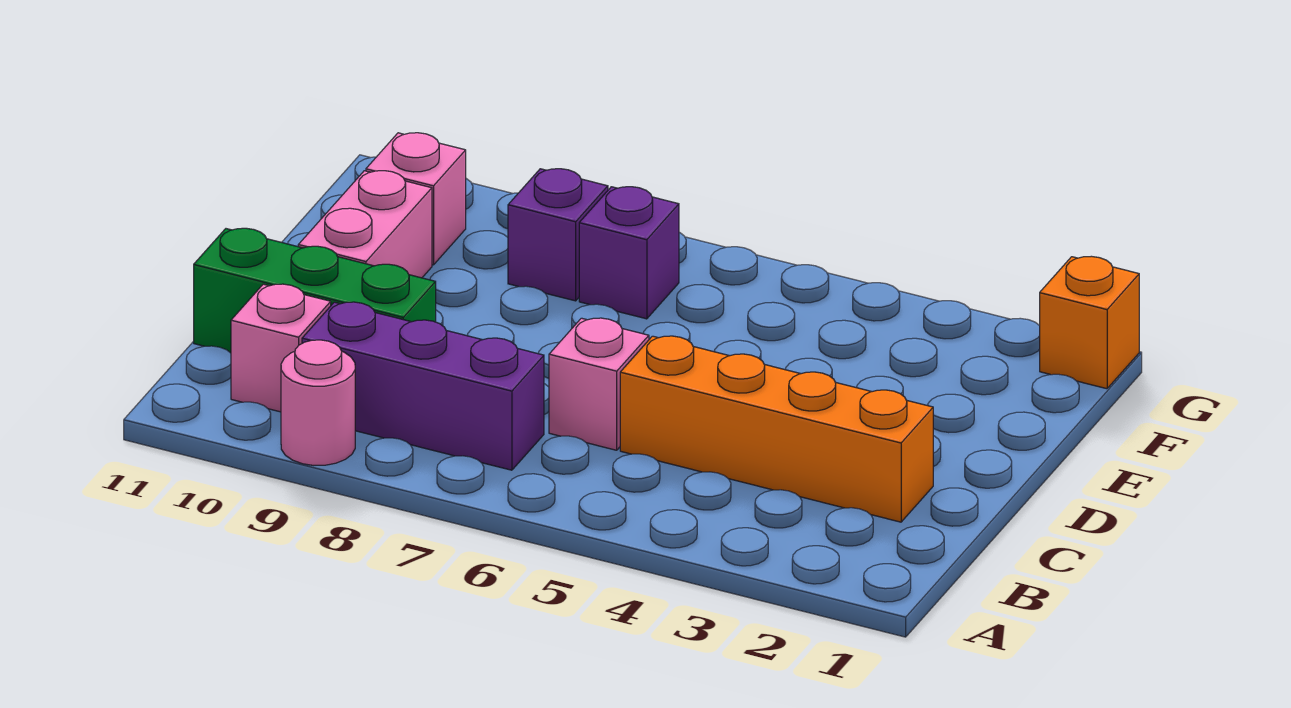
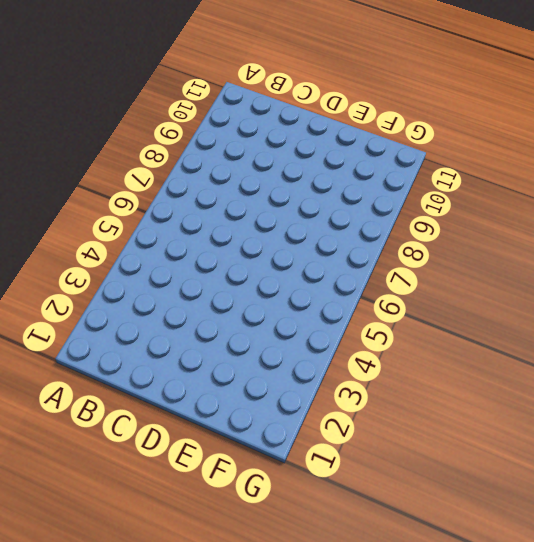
none -> pink round brick A9 level 1
none -> purple brick B7:B9 level 1

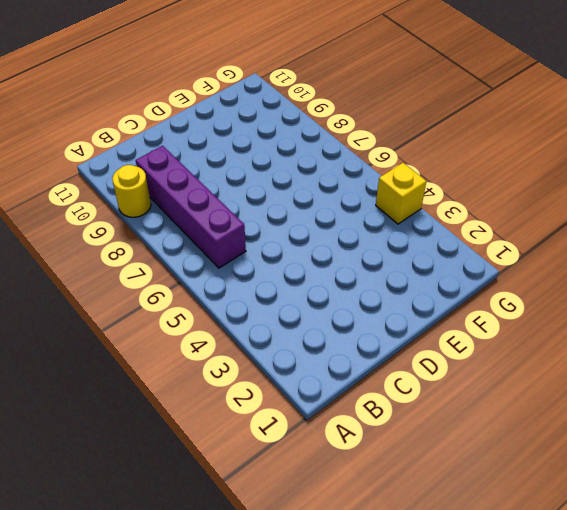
yellow round brick A9 level 1 -> pink round brick A9 level 1
purple brick B6:B9 level 1 -> purple brick B7:B9 level 1
yellow brick G4 level 1 -> none
none -> pink brick B10 level 1
none -> orange brick C2:C5 level 1

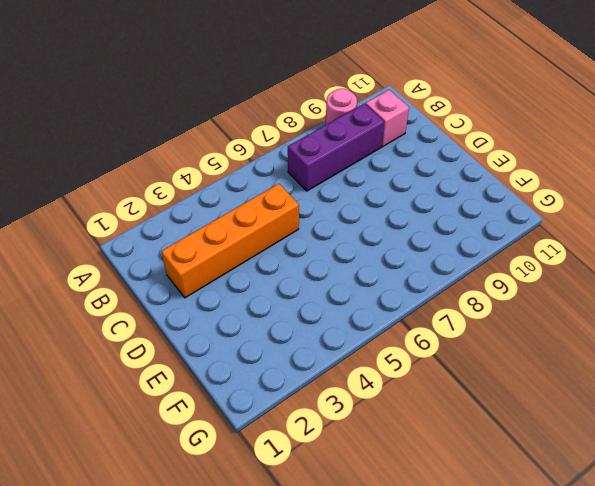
none -> pink brick C6 level 1
none -> green brick C9:C11 level 1

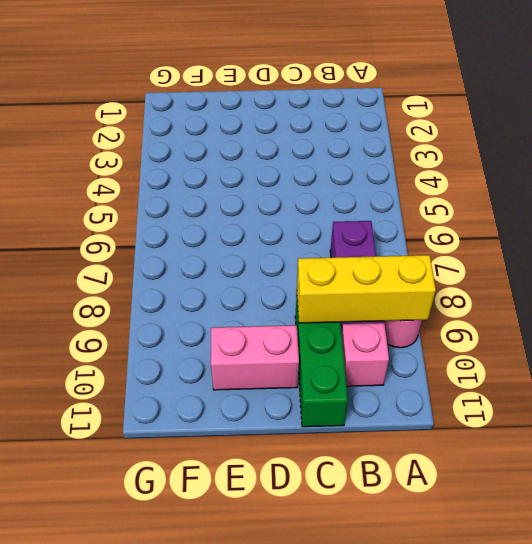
yellow brick A9:C9 level 2 -> none
none -> orange brick C2:C5 level 1
none -> pink brick C6 level 1

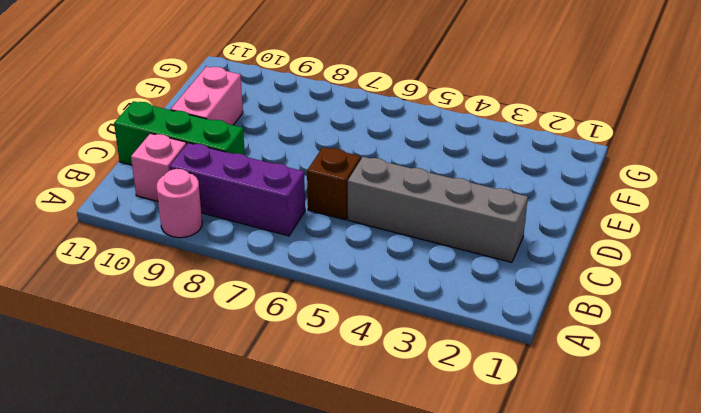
grey brick C2:C5 level 1 -> orange brick C2:C5 level 1
brown brick C6 level 1 -> pink brick C6 level 1
none -> purple brick F7 level 1
none -> purple brick F8 level 1

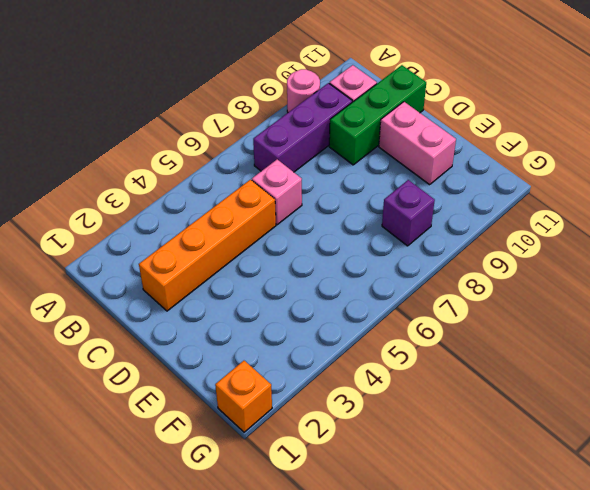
none -> purple brick F7 level 1
none -> pink brick F10 level 1

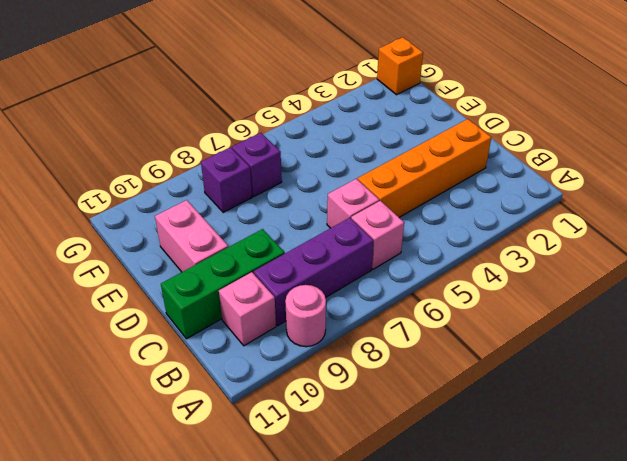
pink brick B6 level 1 -> pink brick F10 level 1

